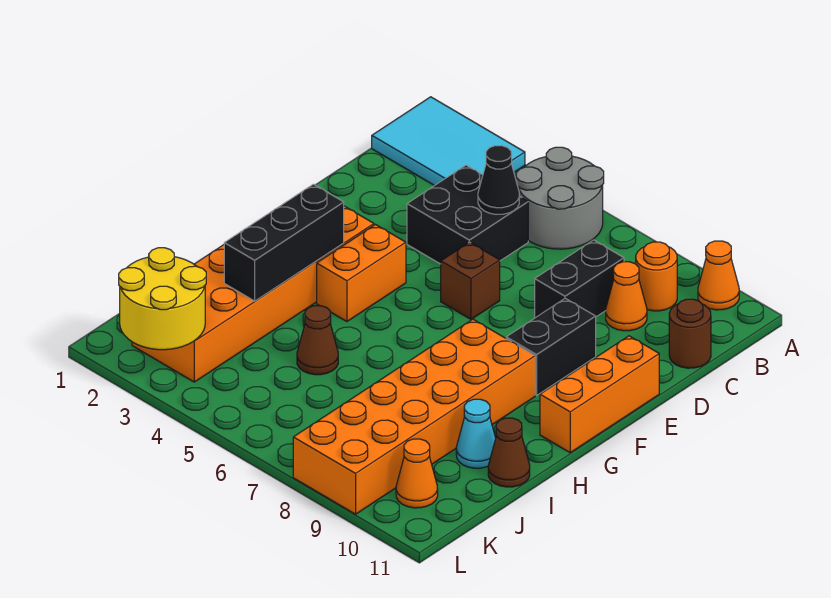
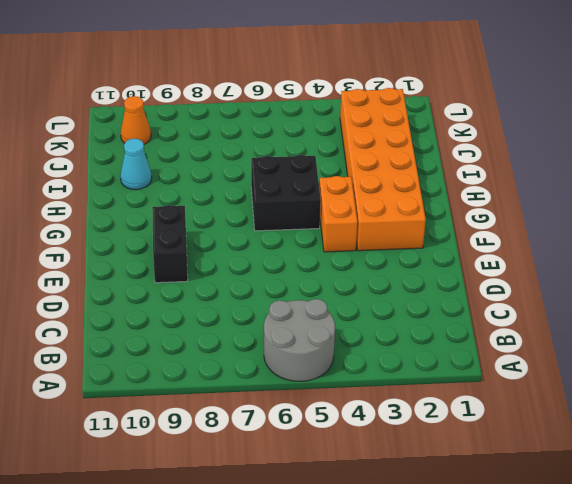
black brick G5:H6 level 1 -> black brick C4:D5 level 1
none -> cyan tile A1:B3 level 1
none -> orange cone A10 level 1
none -> orange round brick B9 level 1

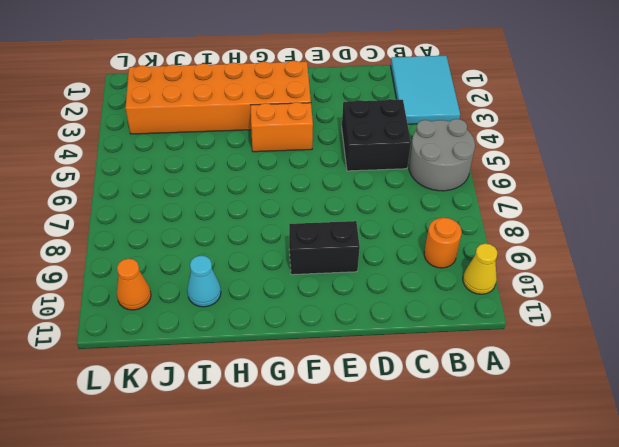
yellow cone A10 level 1 -> orange cone A10 level 1
none -> black brick C8:D8 level 1
none -> orange cone C9 level 1
none -> brown round brick C11 level 1

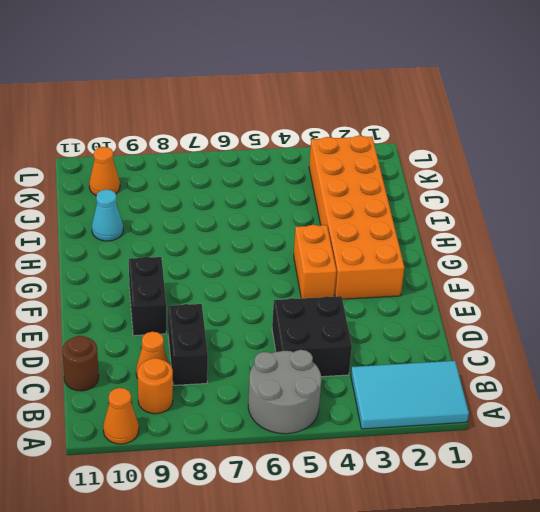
none -> brown brick E6 level 1
none -> orange brick E11:G11 level 1
none -> orange brick G8:L9 level 1

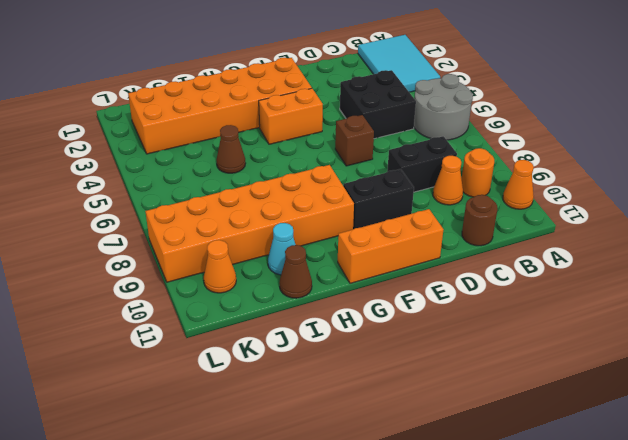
none -> black cone C5 level 2
none -> black brick G3:I3 level 2
none -> yellow round brick K2:L3 level 2

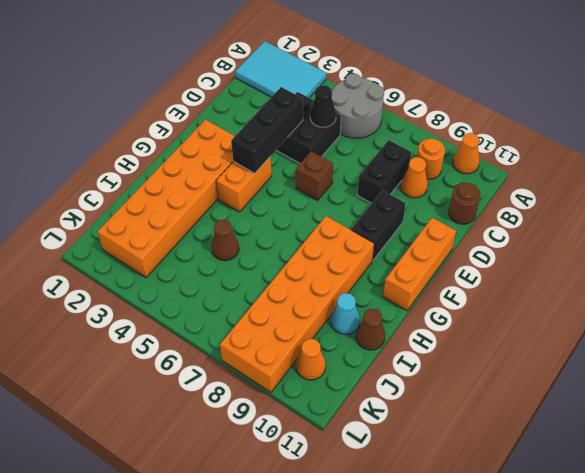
black brick D4:F4 level 2 -> black brick G3:I3 level 2
none -> yellow round brick K2:L3 level 2

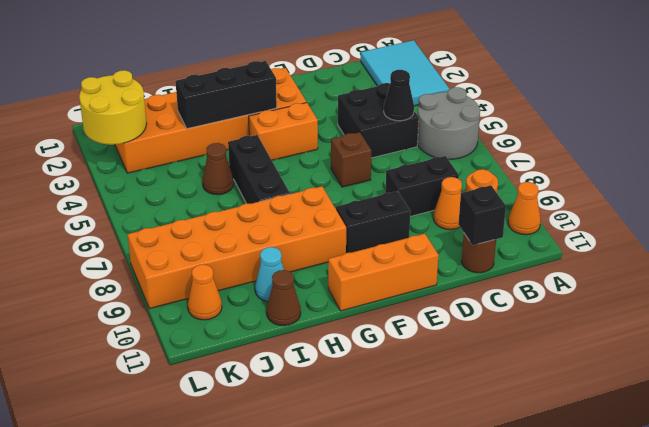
black brick C11 level 2 -> none
black brick H5:H7 level 1 -> none

